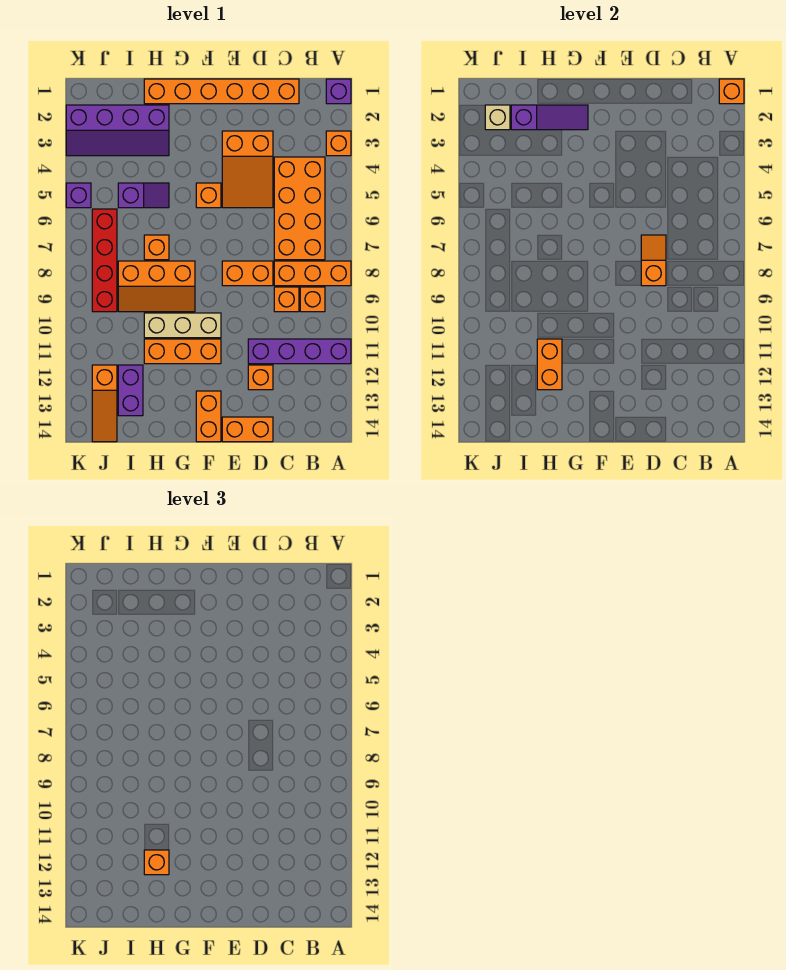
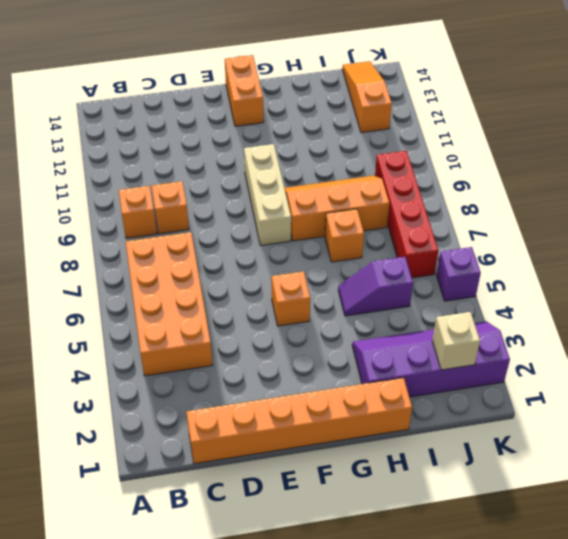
tan brick F8:F10 level 1 -> tan brick F10:H10 level 1
none -> purple brick A1 level 1
none -> orange brick A3 level 1
none -> orange brick A8:C8 level 1
none -> purple brick A11:D11 level 1

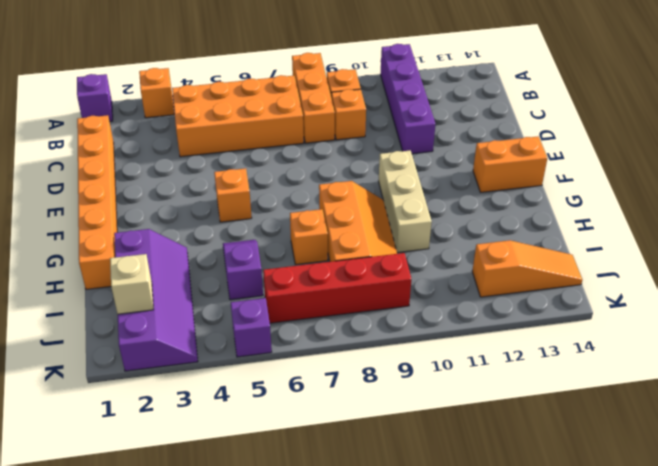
none -> orange slope D3:E5 level 1 top 3
none -> orange brick D8:E8 level 1
none -> orange brick D12 level 1
none -> orange brick D14:E14 level 1

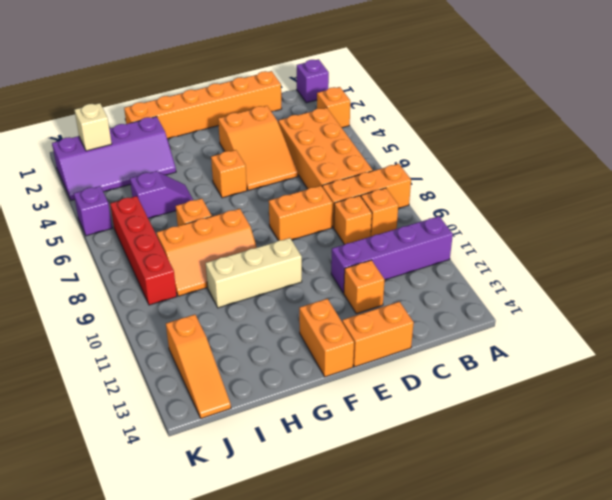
none -> orange brick F11:H11 level 1
none -> purple brick I12:I13 level 1
none -> orange brick A1 level 2
none -> orange slope D7:D8 level 2 top 8

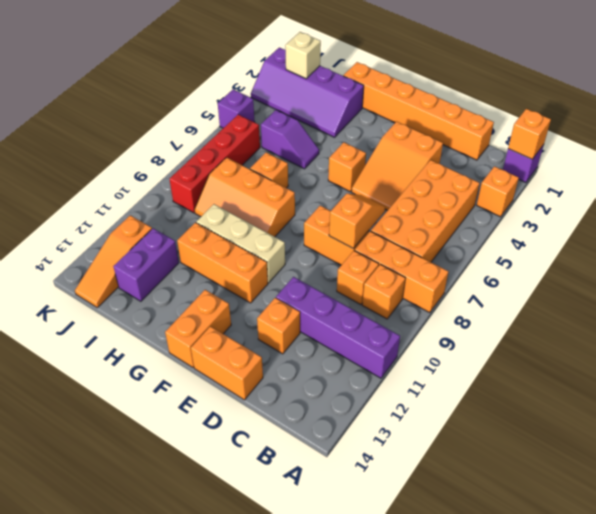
none -> purple slope G2:I2 level 2 top I
none -> orange brick H11:H12 level 2
none -> orange brick H12 level 3

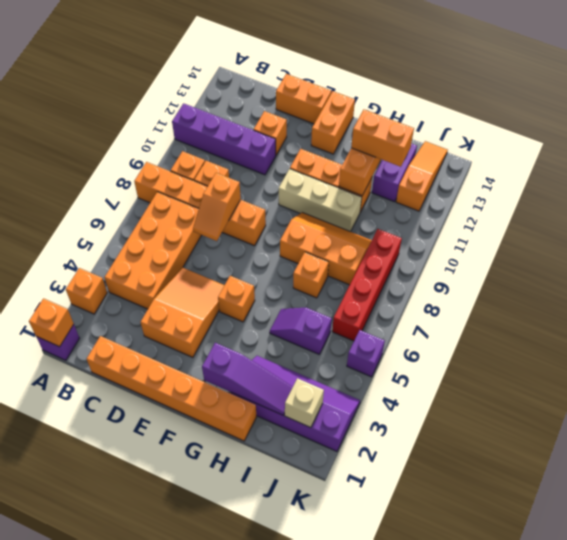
purple slope G2:I2 level 2 top G -> purple slope G2:I2 level 2 top I
orange brick H12:I12 level 3 -> orange brick H12 level 3

